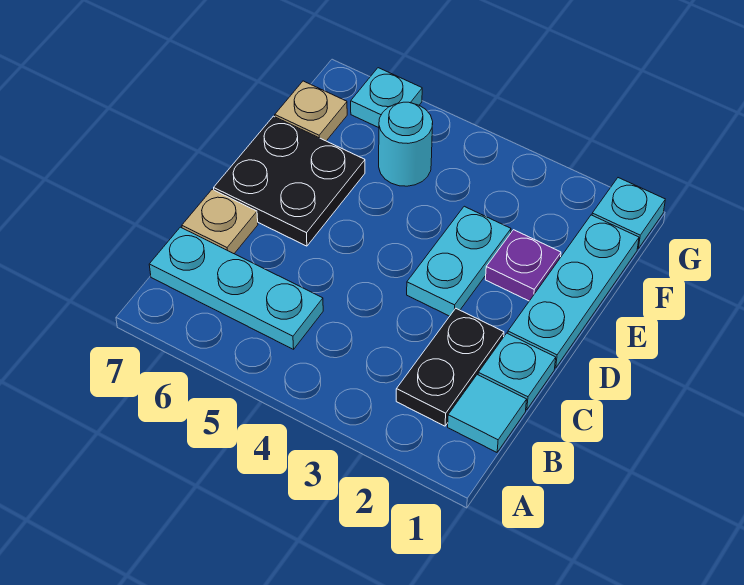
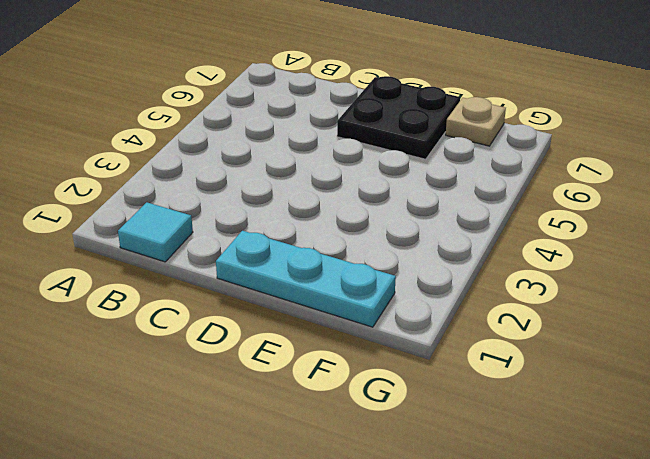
none -> black plate B2:C2 level 1
none -> cyan plate B5:B7 level 1
none -> cyan plate C1 level 1

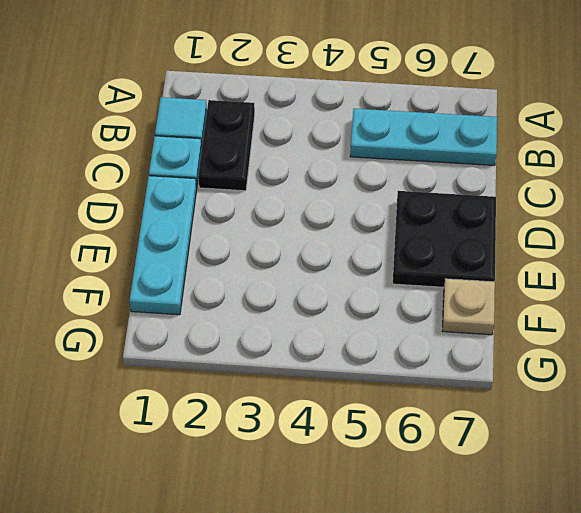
none -> tan plate C7 level 1
none -> cyan plate D3:E3 level 1
none -> purple plate E2 level 1

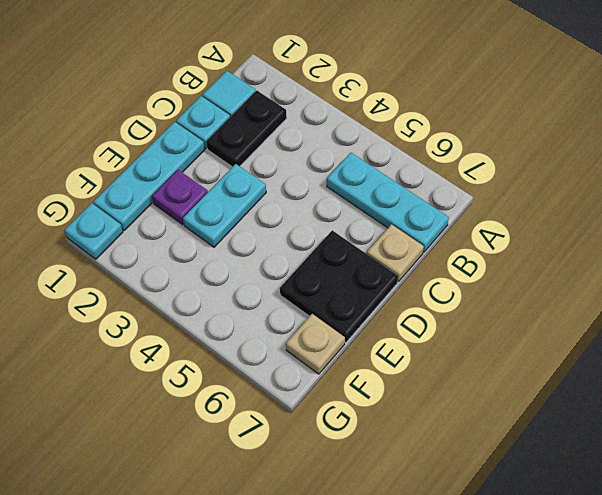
none -> cyan round brick F5 level 1
none -> cyan plate G6 level 1

